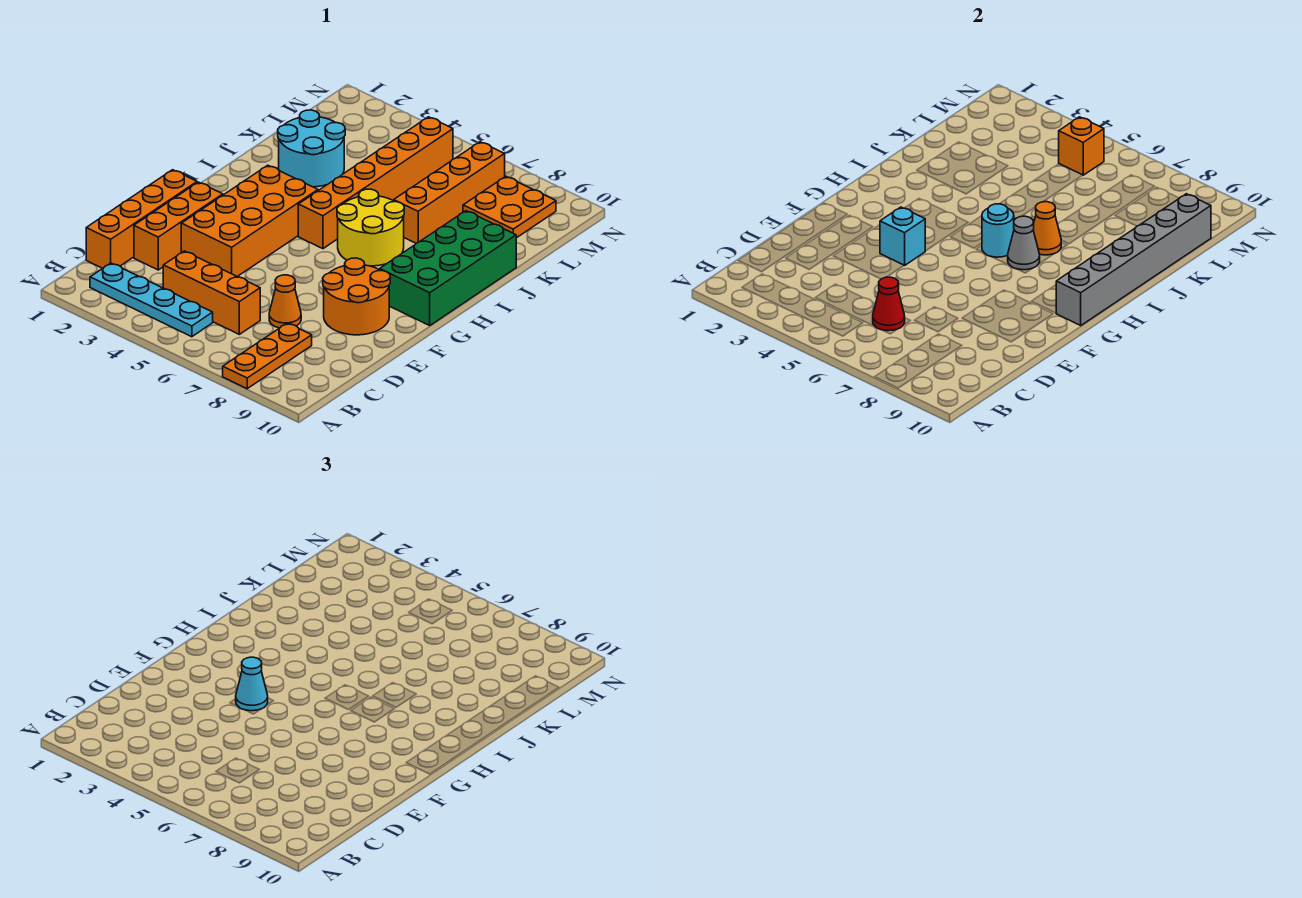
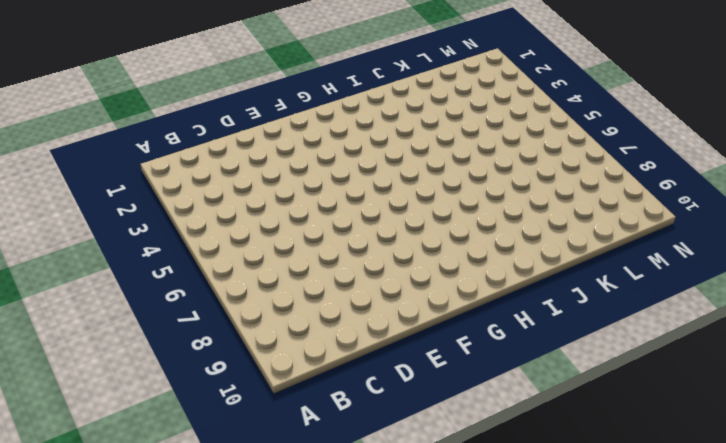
none -> orange plate A8:C8 level 1
none -> cyan plate B2:B5 level 1
none -> orange brick C1:F1 level 1

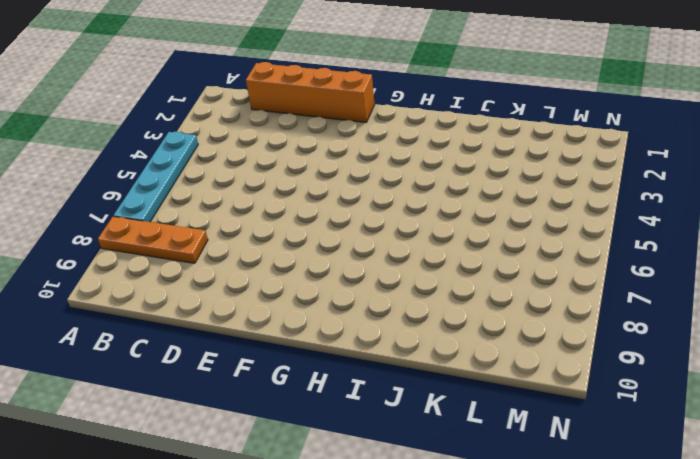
cyan plate A4:A7 level 1 -> cyan plate B2:B5 level 1
none -> orange brick C4:C6 level 1
none -> orange brick D2:F2 level 1
none -> orange cone D7 level 1

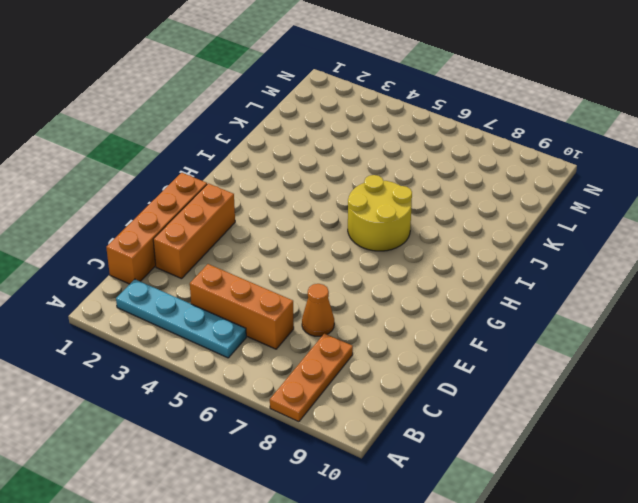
none -> orange brick E3:H4 level 1
none -> orange round brick E8:F9 level 1
none -> green brick G9:J10 level 1

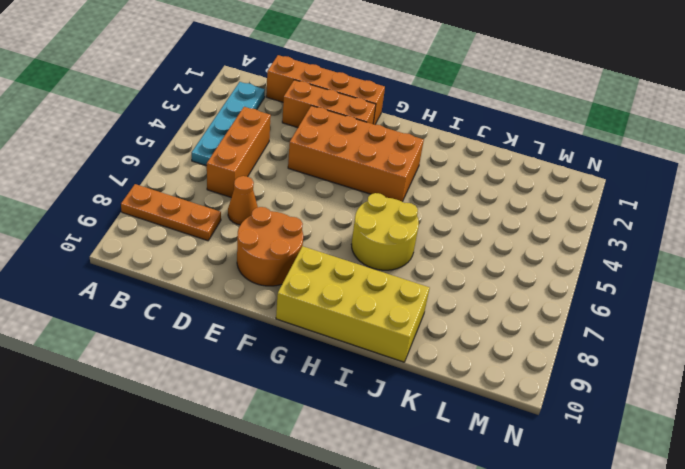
yellow brick G9:J10 level 1 -> green brick G9:J10 level 1
none -> orange brick H5:M5 level 1
none -> cyan round brick J2:K3 level 1
none -> orange brick J7:M7 level 1

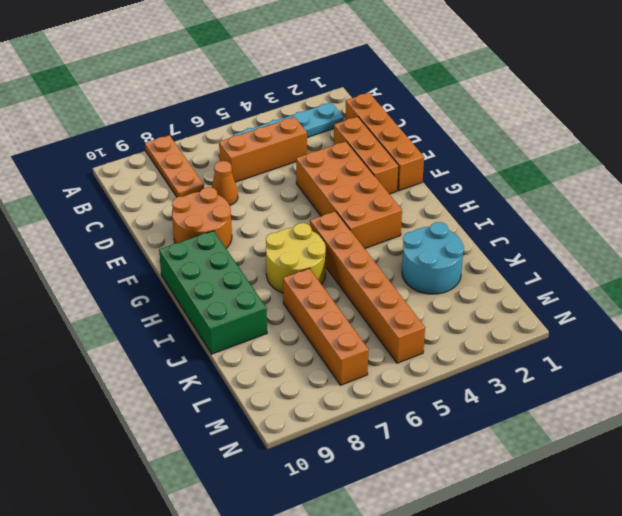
none -> orange plate L8:M9 level 1
none -> red cone C6 level 2
none -> cyan brick F4 level 2

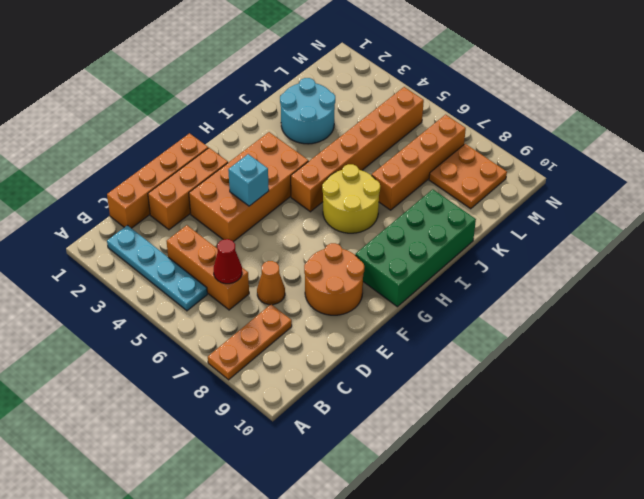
none -> grey brick G10:L10 level 2
none -> cyan round brick H6 level 2
none -> grey cone H7 level 2

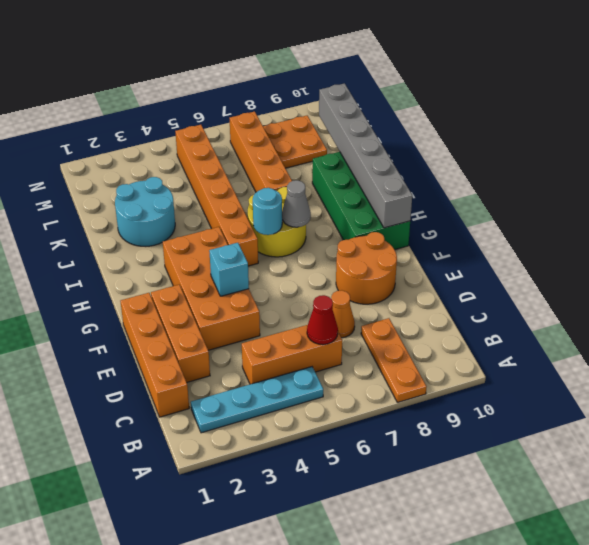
none -> orange cone I7 level 2
none -> orange brick M5 level 2
none -> cyan cone F4 level 3

